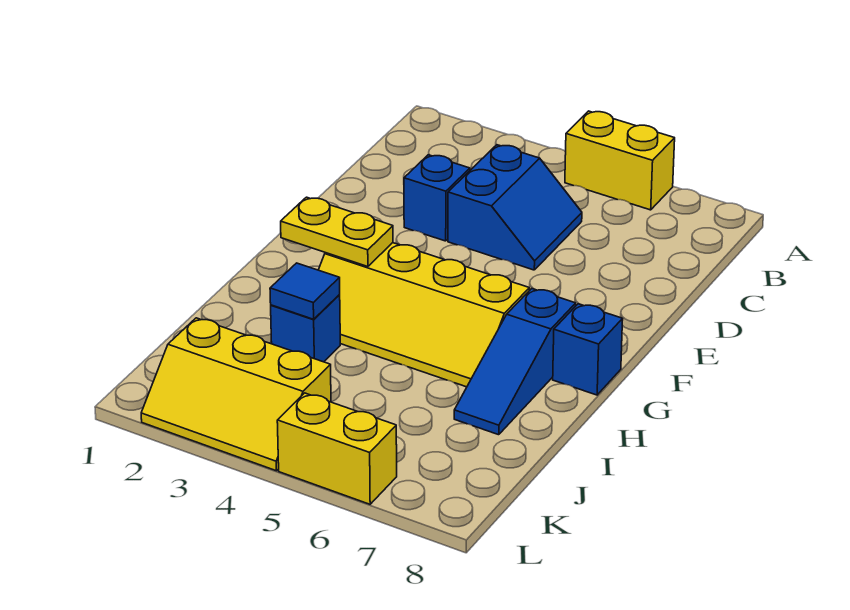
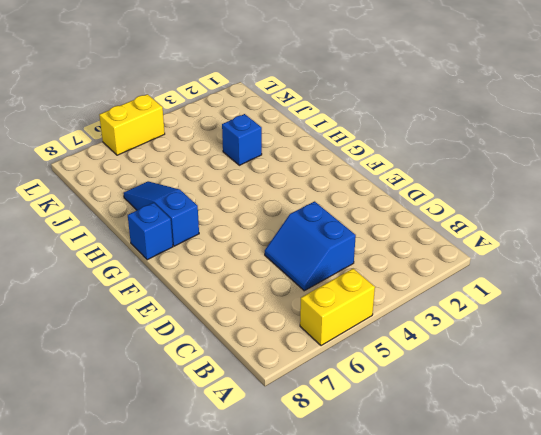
none -> blue brick D3 level 1
none -> yellow slope G3:H6 level 1 top G

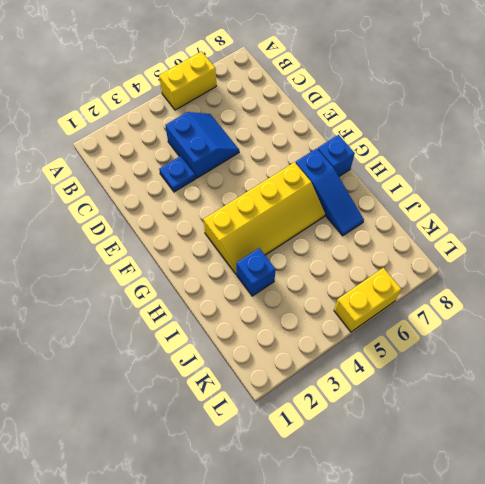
blue plate D3 level 1 -> blue brick D3 level 1
none -> yellow slope K2:L4 level 1 top K
none -> yellow plate G2:G3 level 2

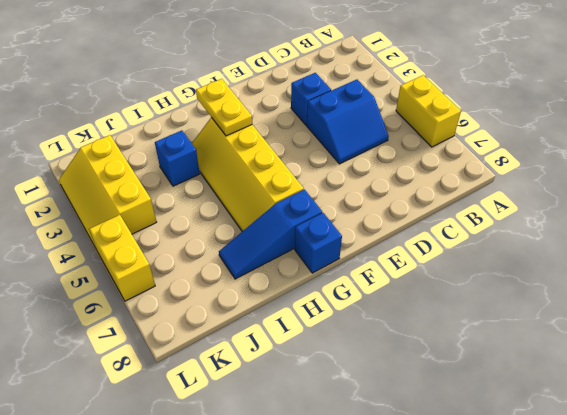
none -> blue tile I3 level 2

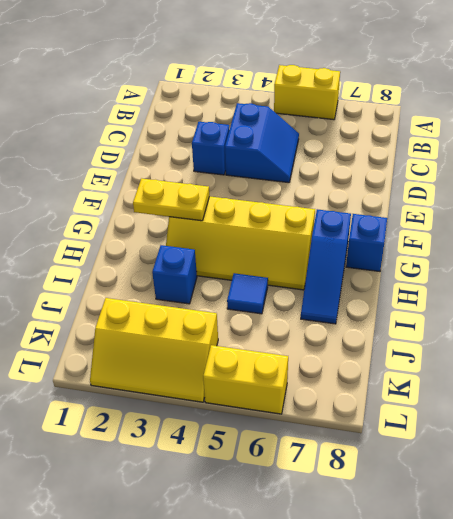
blue tile I5 level 1 -> blue tile I3 level 2

